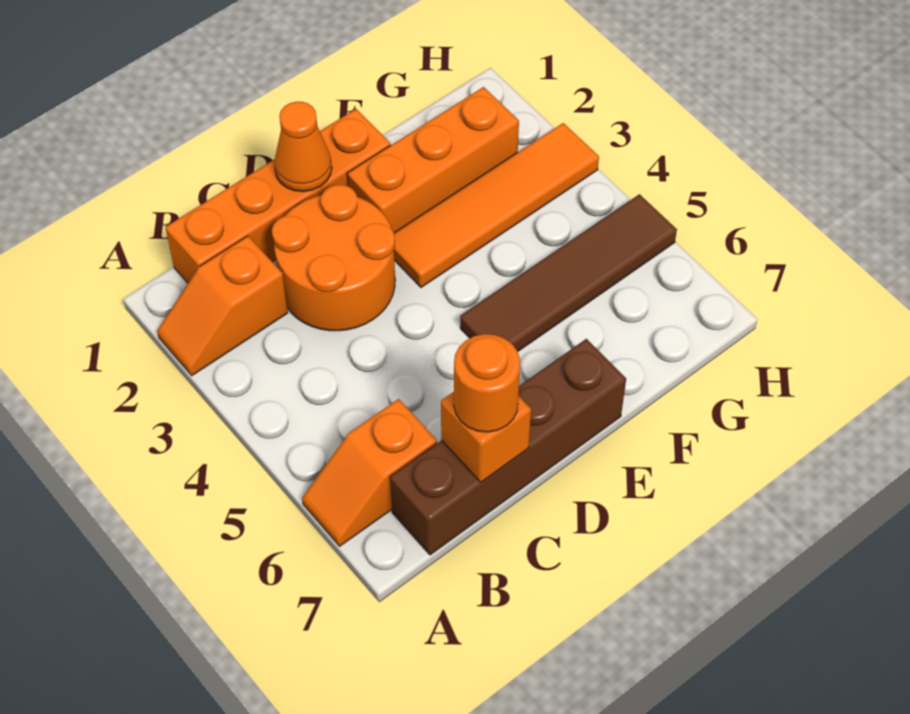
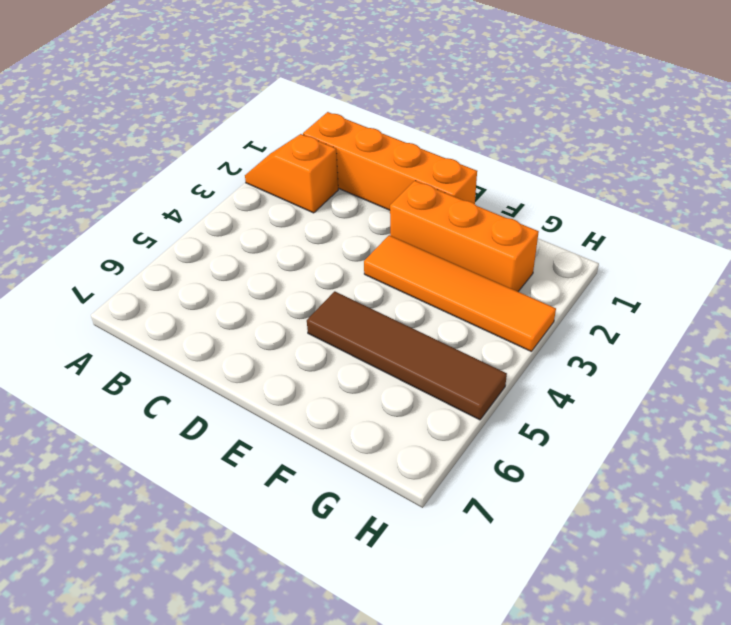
none -> orange slope A6:B6 level 1 top B
none -> brown brick B7:E7 level 1

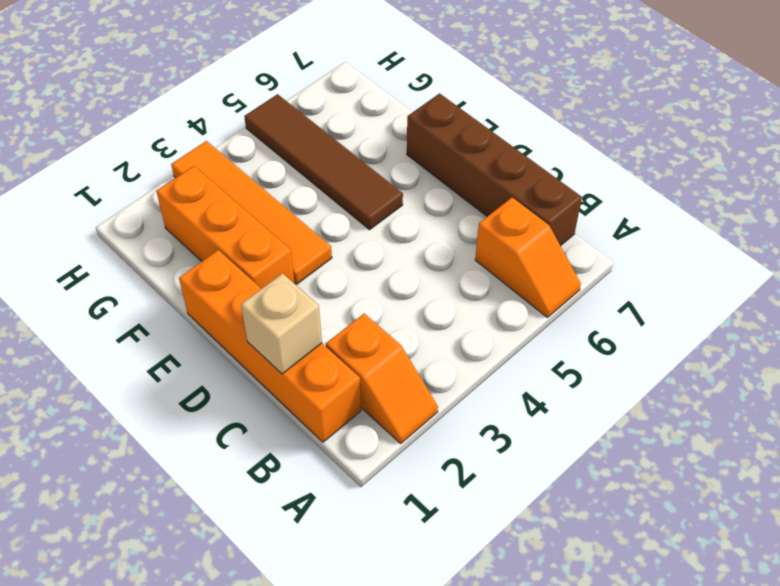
tan brick C1 level 2 -> none
none -> orange round brick C2:D3 level 1
none -> orange brick C7 level 2

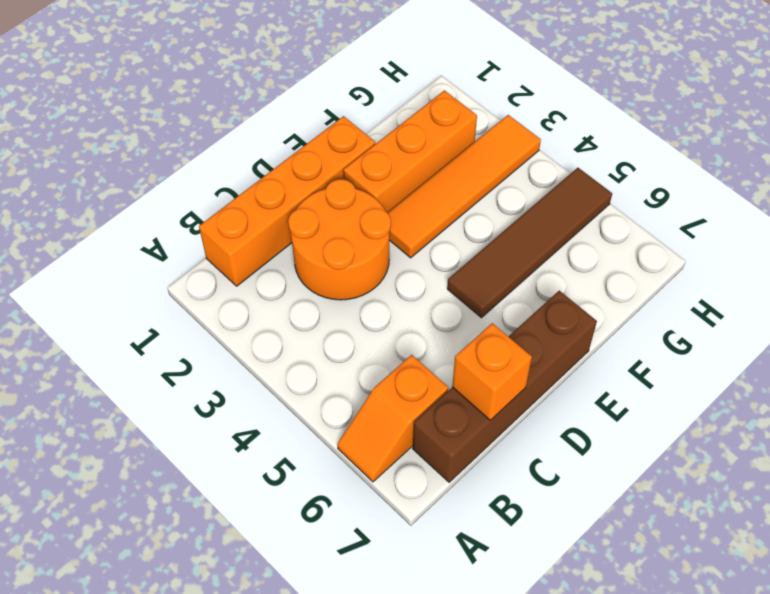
none -> orange slope A2:B2 level 1 top B
none -> orange cone D1 level 2

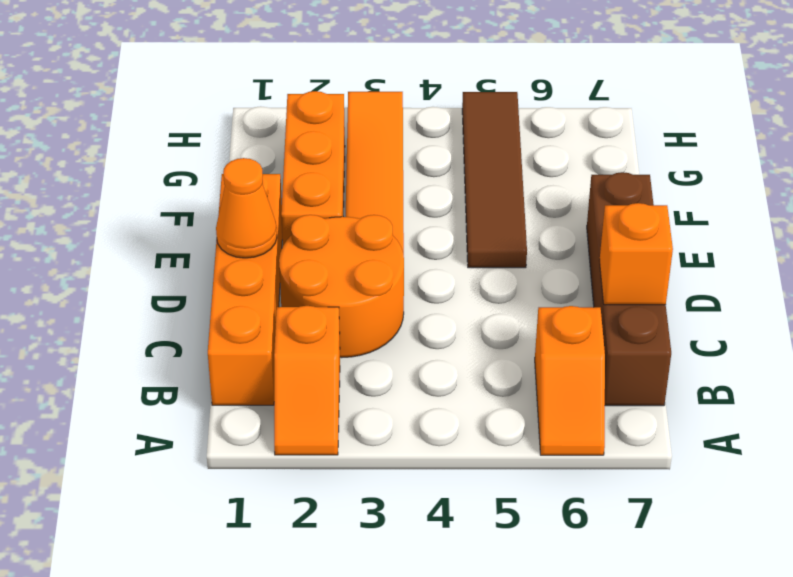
none -> orange round brick C7 level 3

